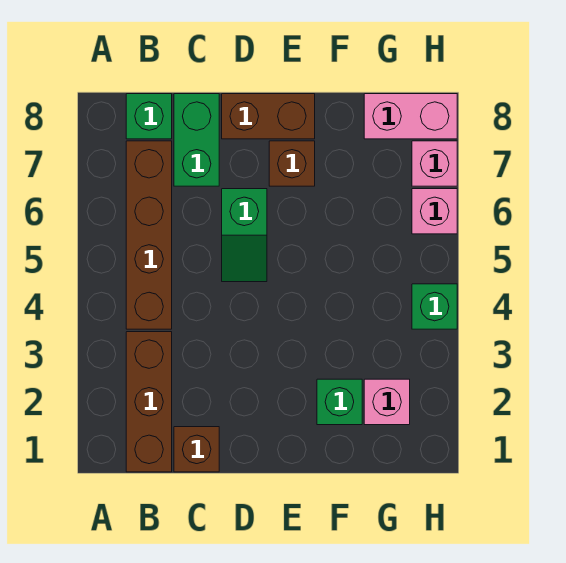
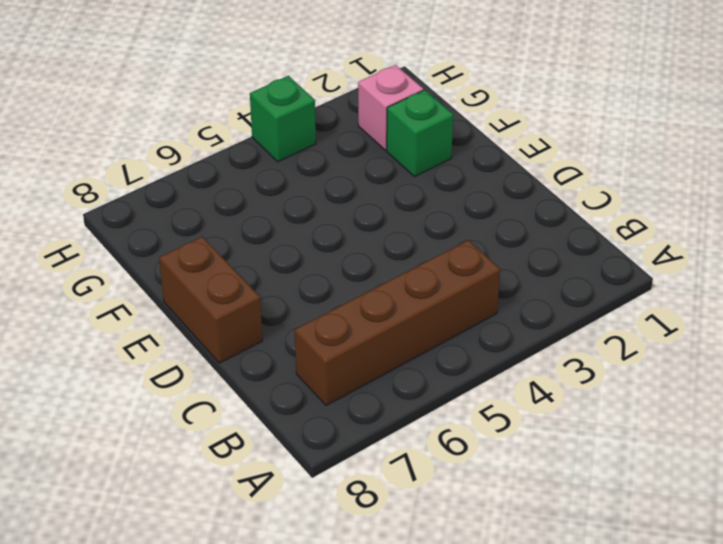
none -> brown brick B1:B3 level 1
none -> green brick B8 level 1
none -> brown brick C1 level 1

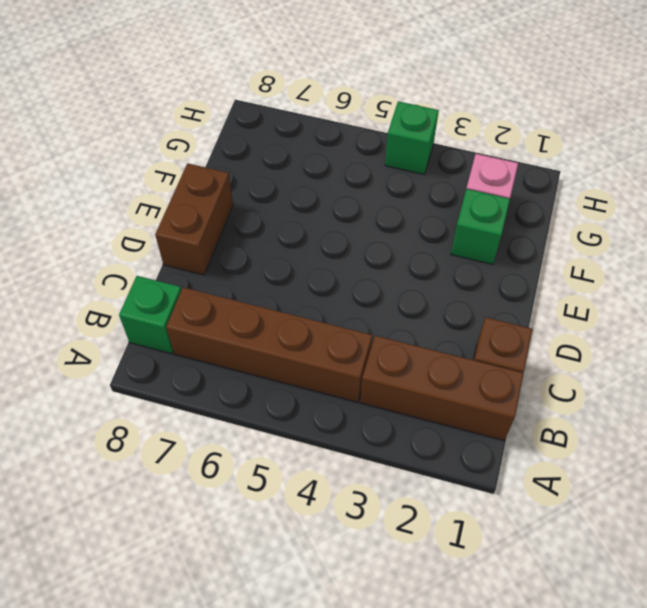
none -> green brick C7:C8 level 1
none -> green slope D5:D6 level 1 top 6
none -> brown brick E7 level 1

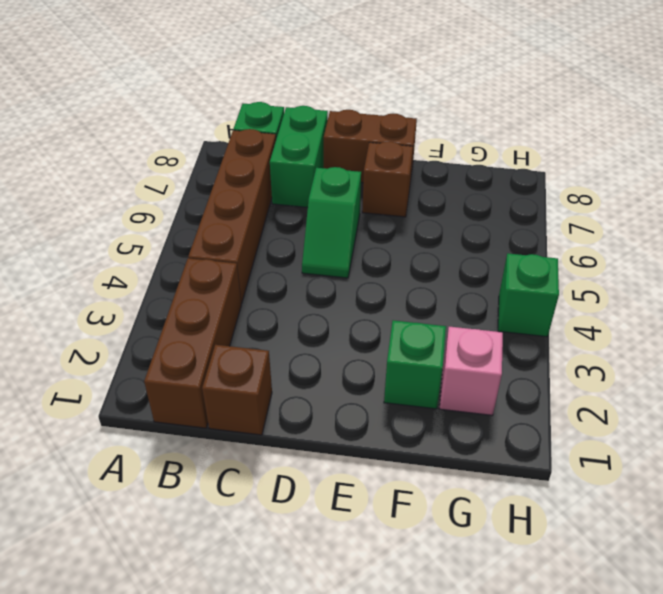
none -> pink brick G8:H8 level 1
none -> pink brick H6 level 1
none -> pink brick H7 level 1

